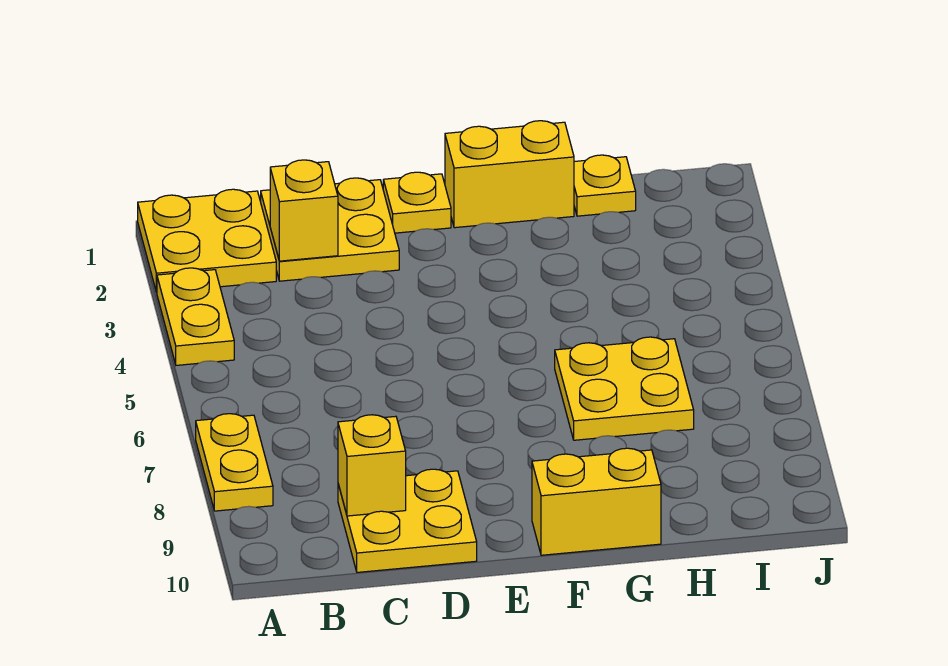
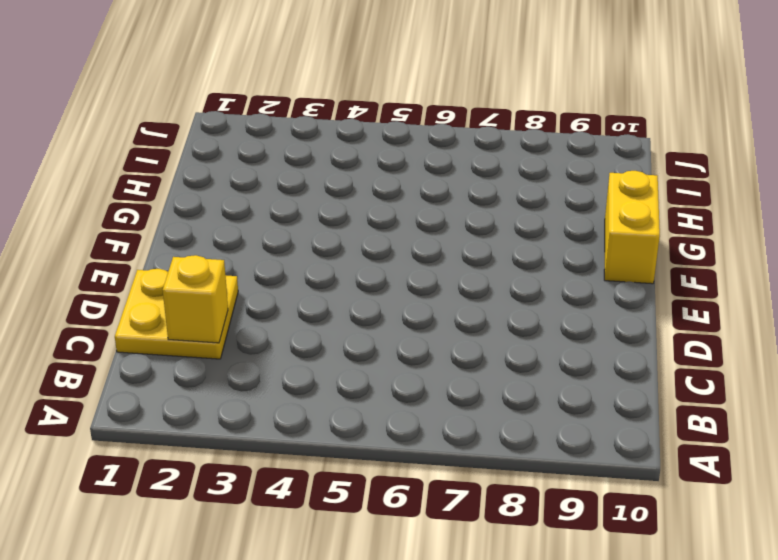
none -> yellow plate A1:B2 level 1
none -> yellow plate A3:A4 level 1
none -> yellow plate A7:A8 level 1

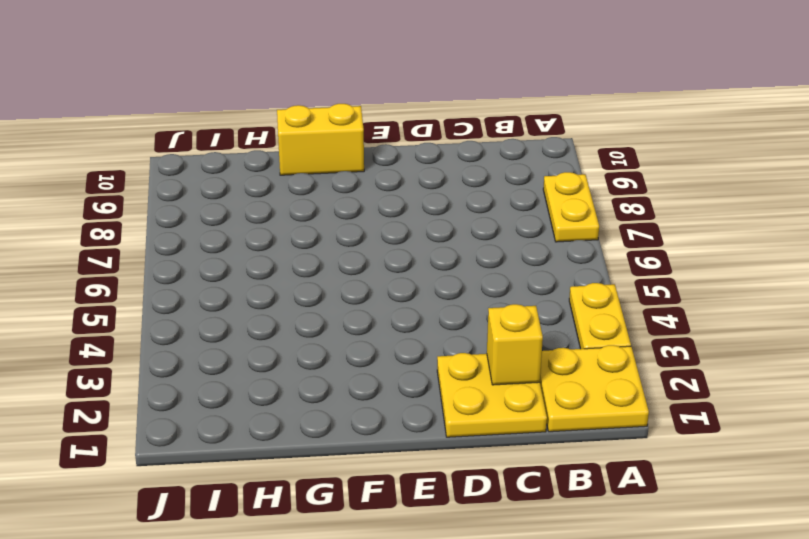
none -> yellow plate C9:D10 level 1
none -> yellow plate E1 level 1
none -> yellow brick F1:G1 level 1

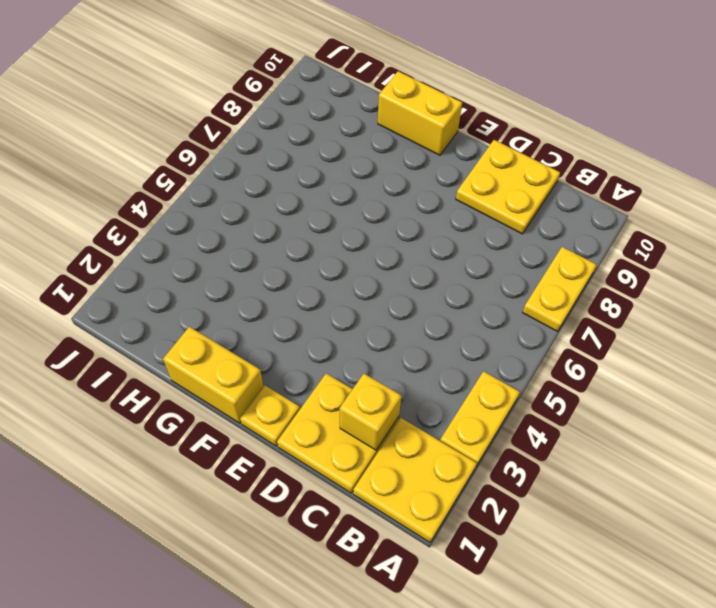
none -> yellow plate G6:H7 level 1
none -> yellow plate H1 level 1
none -> yellow brick C9 level 2

